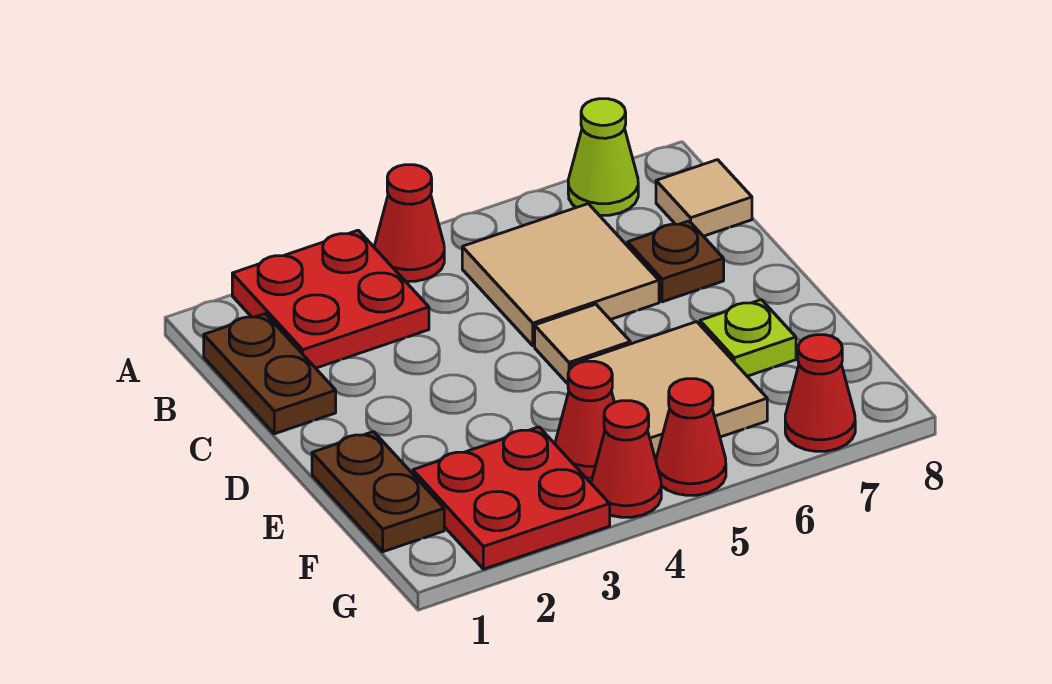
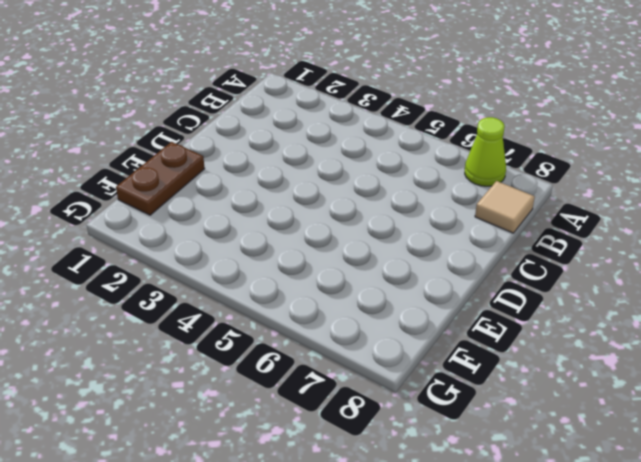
none -> red plate A2:B3 level 1
none -> red cone A4 level 1
none -> brown plate B1:C1 level 1

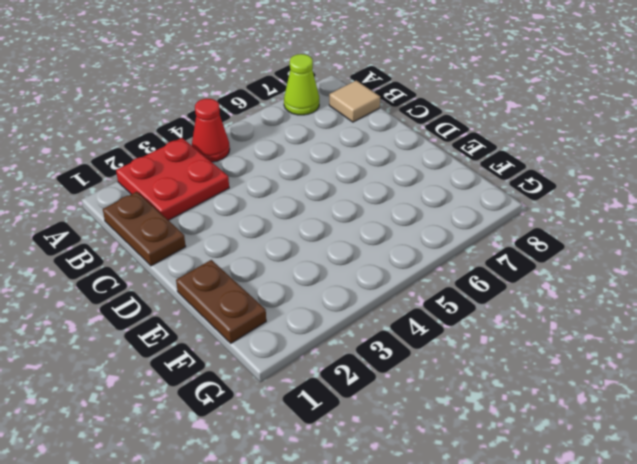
none -> tan tile B5:C6 level 1
none -> brown plate C7 level 1
none -> tan tile D5 level 1

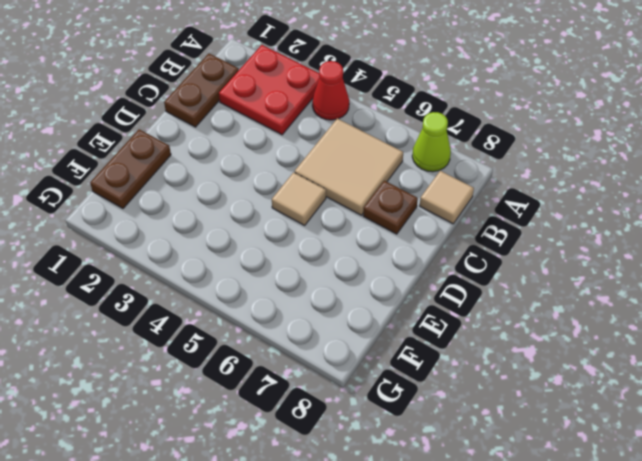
none -> tan tile E5:F6 level 1
none -> lime plate E7 level 1
none -> red plate F2:G3 level 1

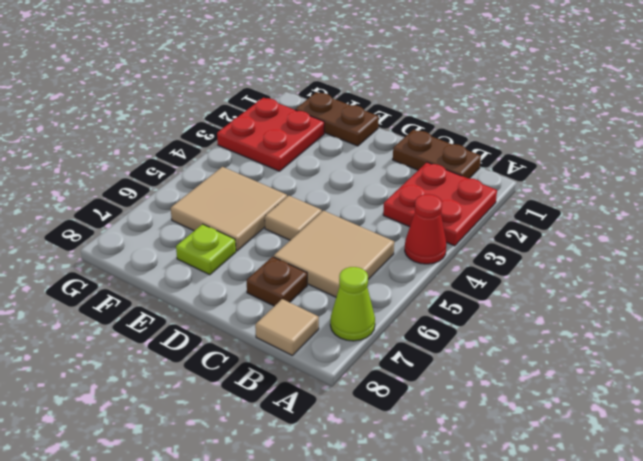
none -> red cone F4 level 1
none -> red cone G4 level 1
none -> red cone G5 level 1

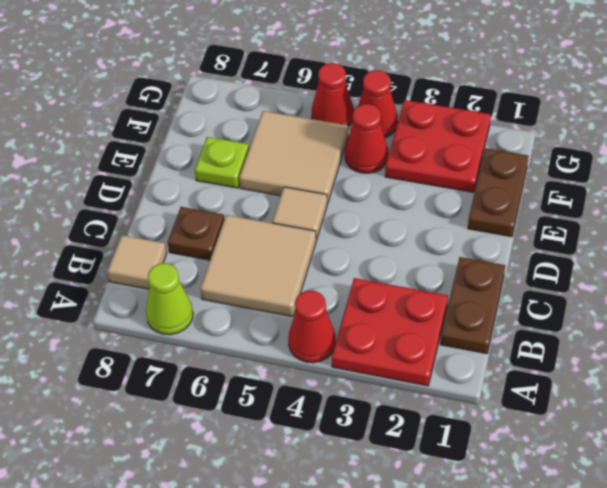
none -> red cone G7 level 1

